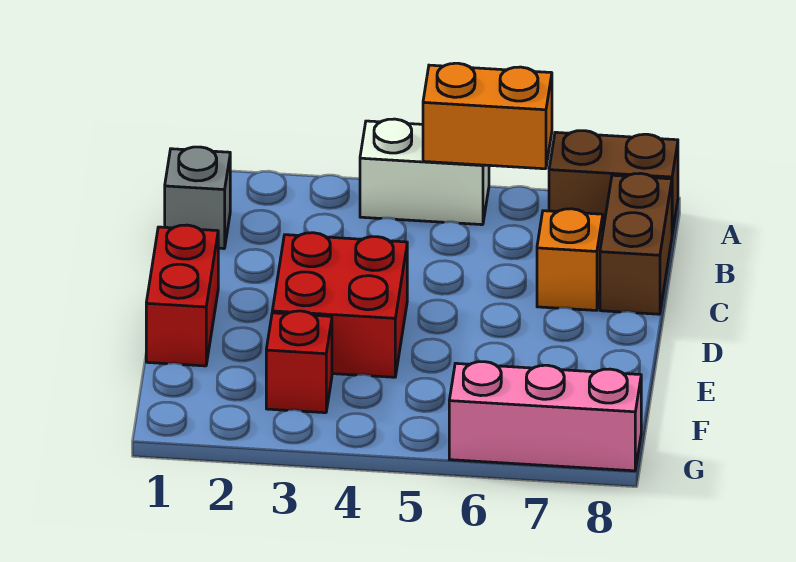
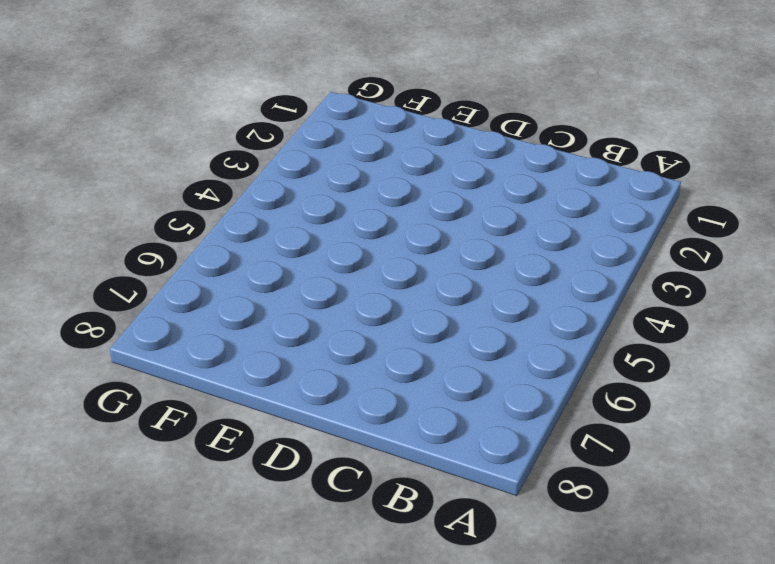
none -> white brick A4:A5 level 1
none -> brown brick A7:A8 level 1

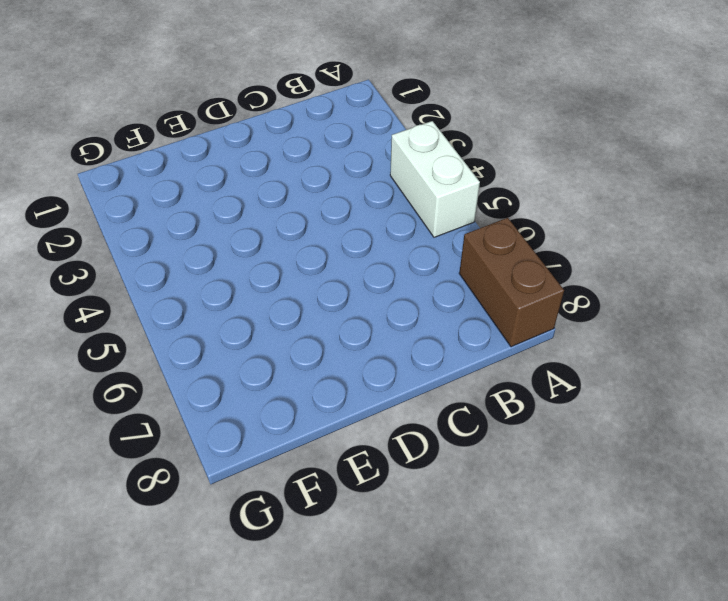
none -> grey brick B1 level 1
none -> brown brick B8:C8 level 1

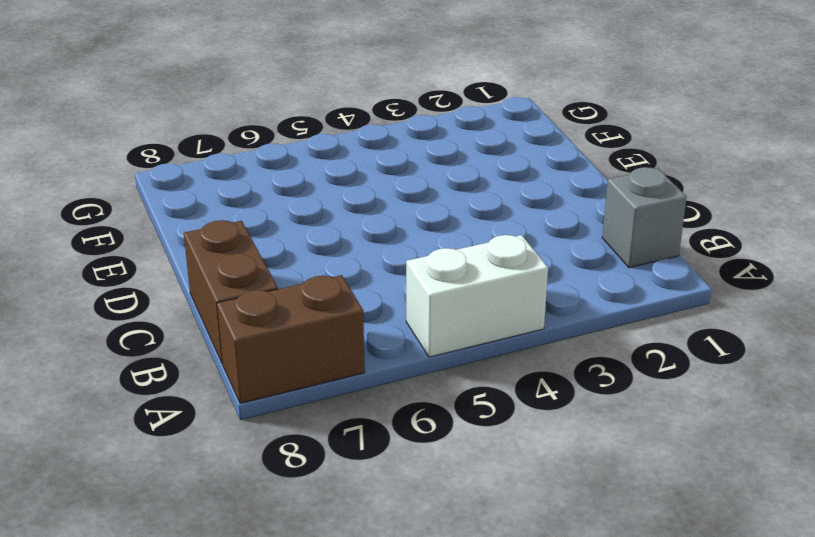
none -> orange brick C7 level 1
none -> red brick D1:E1 level 1

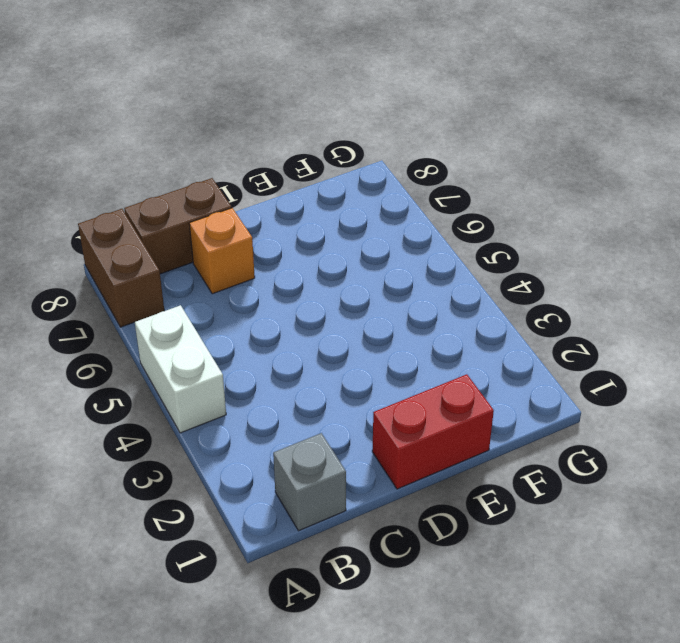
none -> red brick D3:E4 level 1
none -> red brick F3 level 1

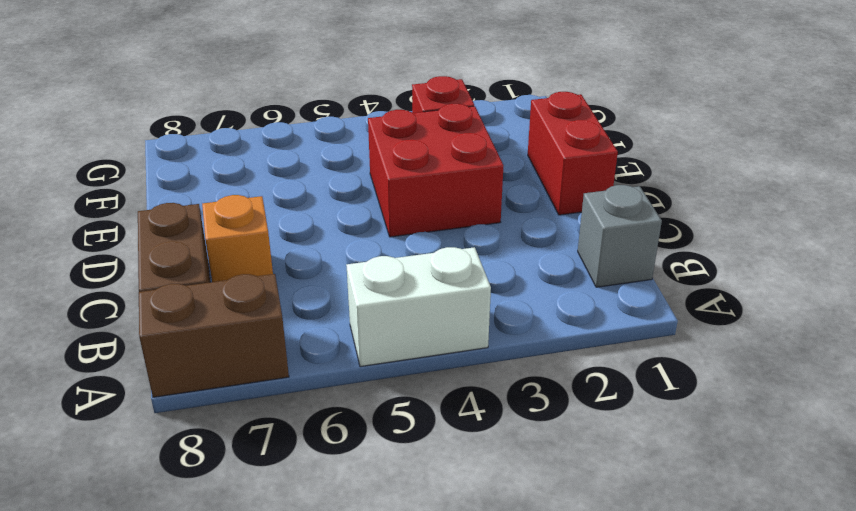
none -> pink brick G6:G8 level 1
none -> orange brick A5:A6 level 2

